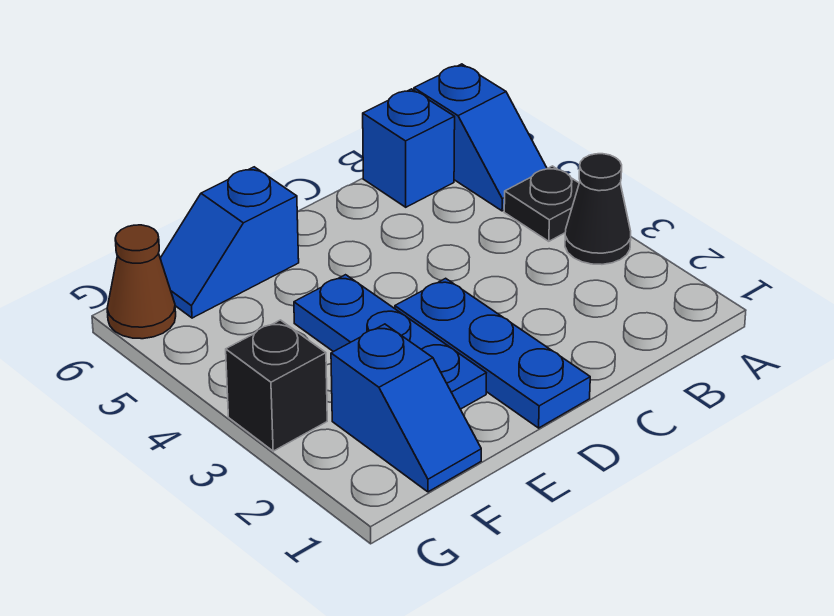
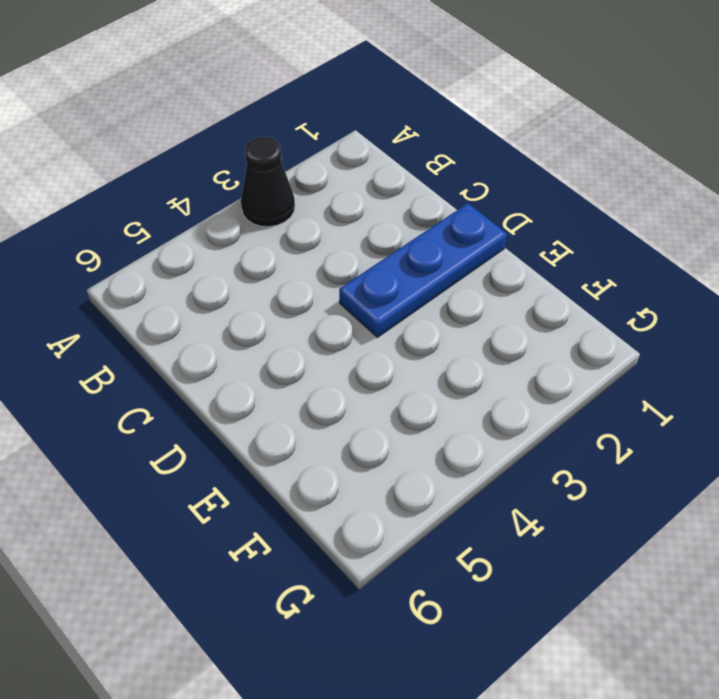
none -> black plate A4 level 1
none -> blue slope A5:A6 level 1 top 6

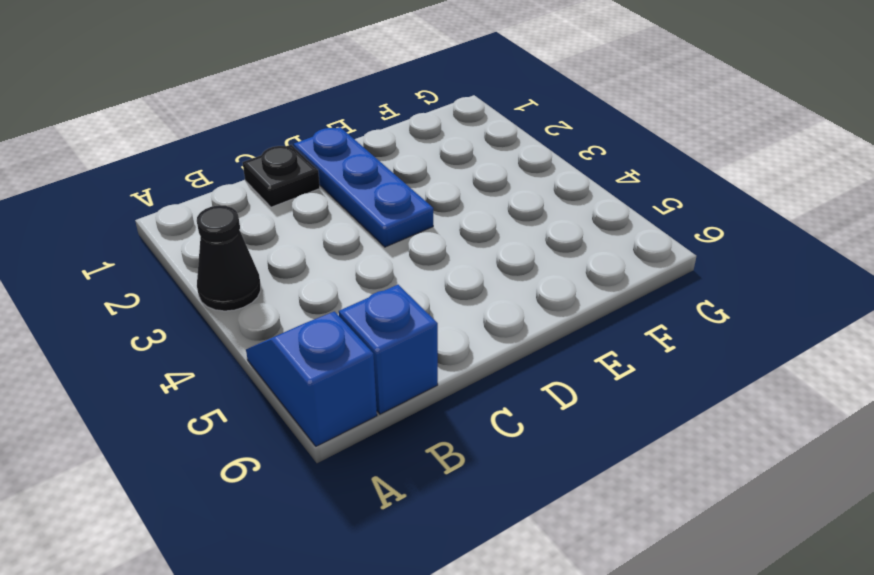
black plate C1 level 1 -> black plate A4 level 1
none -> blue plate E2:E4 level 1
none -> blue slope E6:F6 level 1 top E

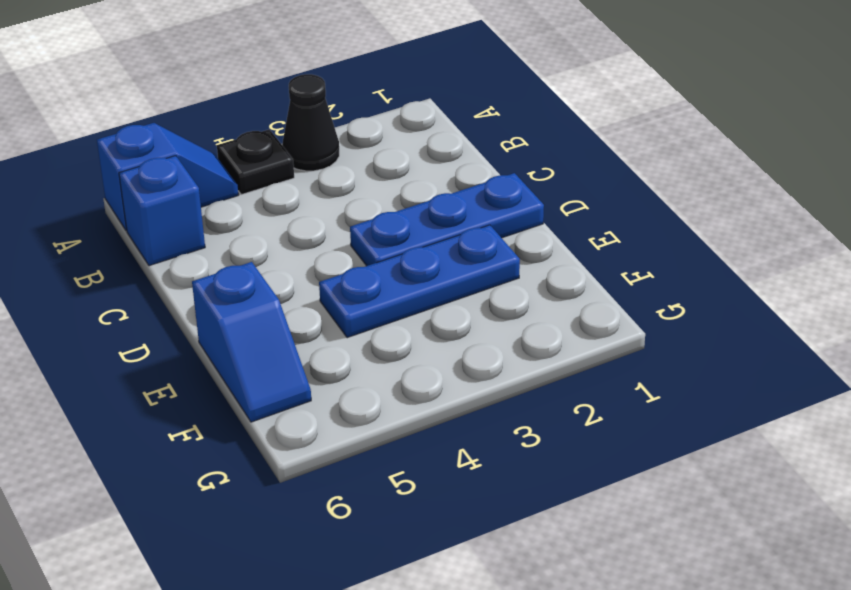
none -> blue slope F1:F2 level 1 top 2
none -> black brick G3 level 1

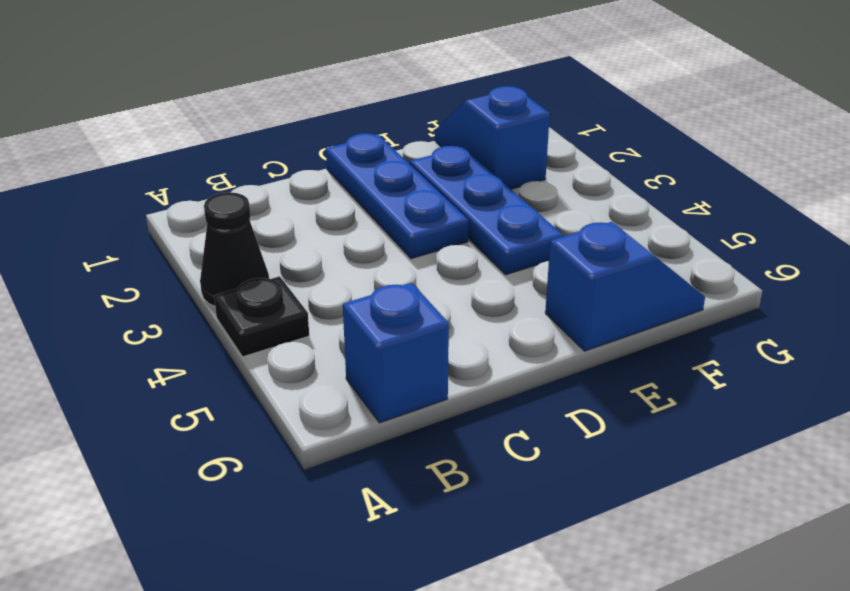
none -> blue slope A5:A6 level 1 top 6
none -> black brick G3 level 1

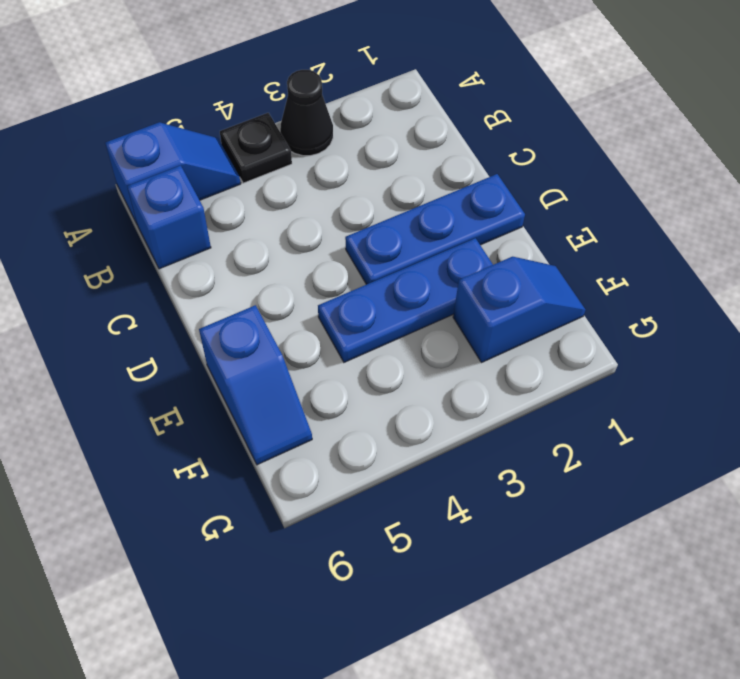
none -> black brick G3 level 1
none -> brown cone G6 level 1

